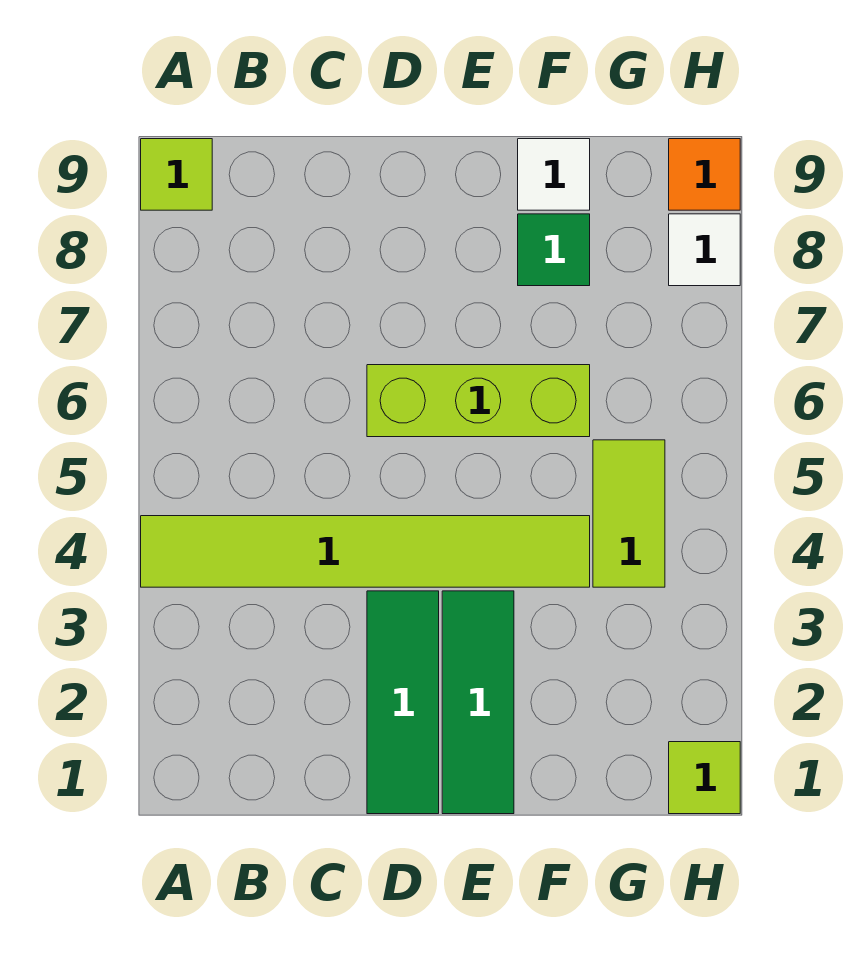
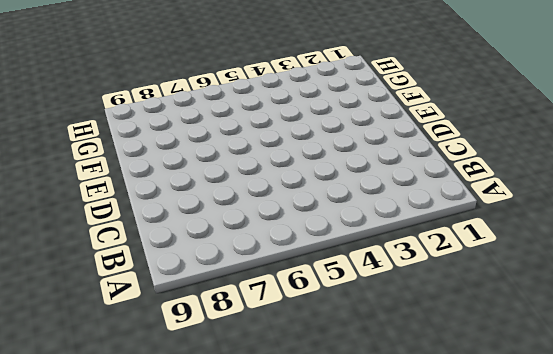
none -> lime tile A4:F4 level 1
none -> lime tile A9 level 1

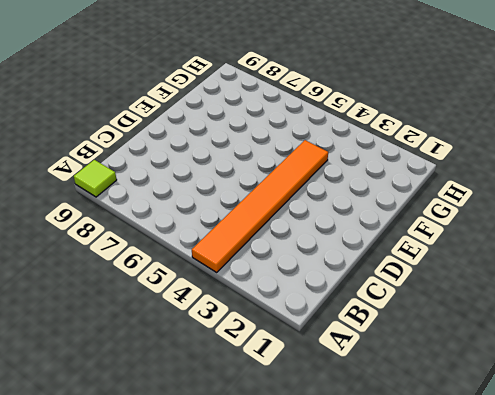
orange tile A4:F4 level 1 -> lime tile A4:F4 level 1
none -> green tile D1:D3 level 1
none -> lime brick D6:F6 level 1

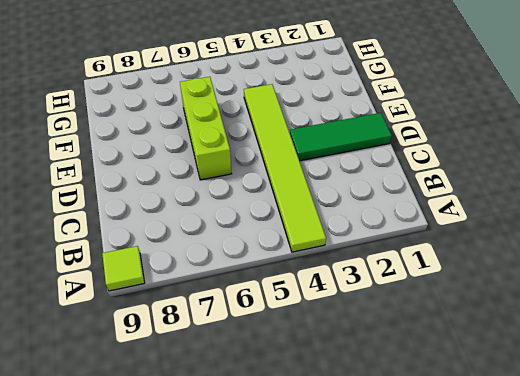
none -> green tile E1:E3 level 1
none -> green tile F8 level 1

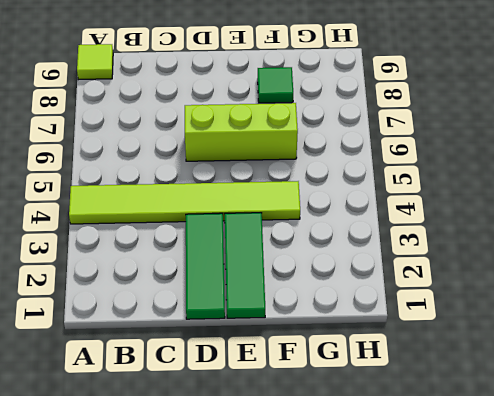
none -> white tile F9 level 1
none -> lime tile G4:G5 level 1

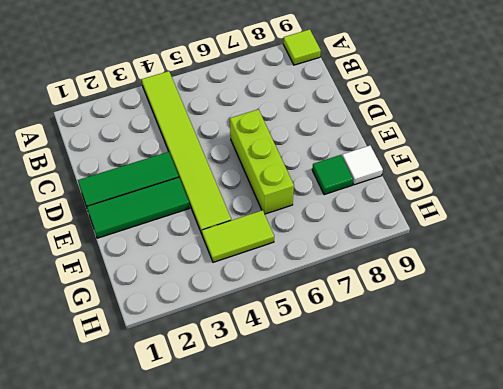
none -> lime tile H1 level 1
none -> white tile H8 level 1

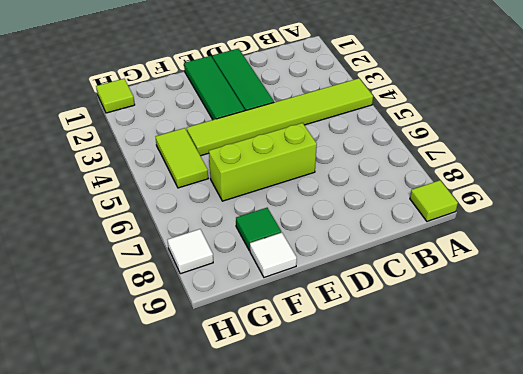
none -> orange tile H9 level 1

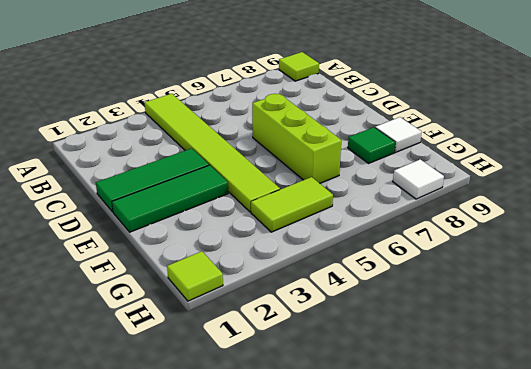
none -> orange tile H9 level 1

